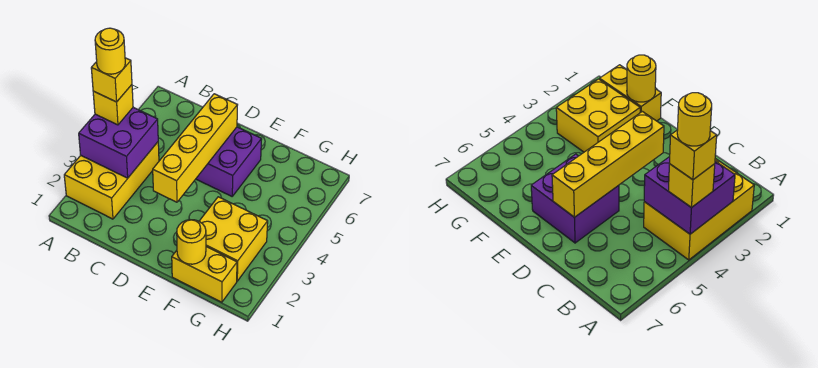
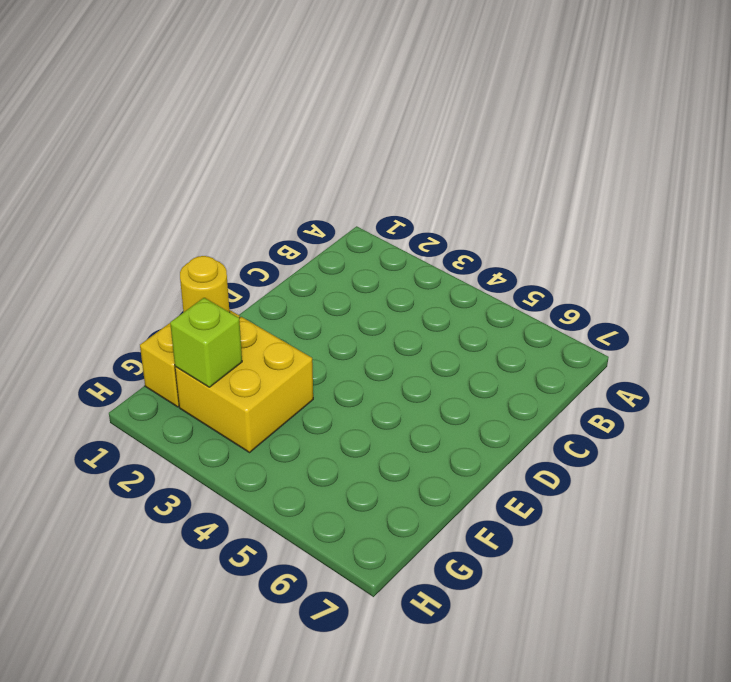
lime brick G2 level 2 -> none
none -> yellow brick A2:B4 level 1
none -> purple brick D5:E6 level 1

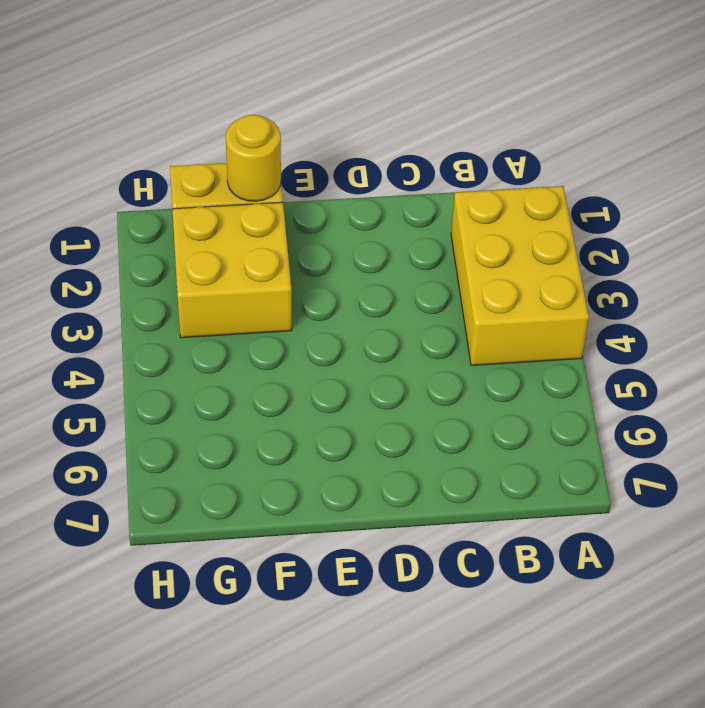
none -> purple brick D5:E6 level 1
none -> purple brick A3:B4 level 2

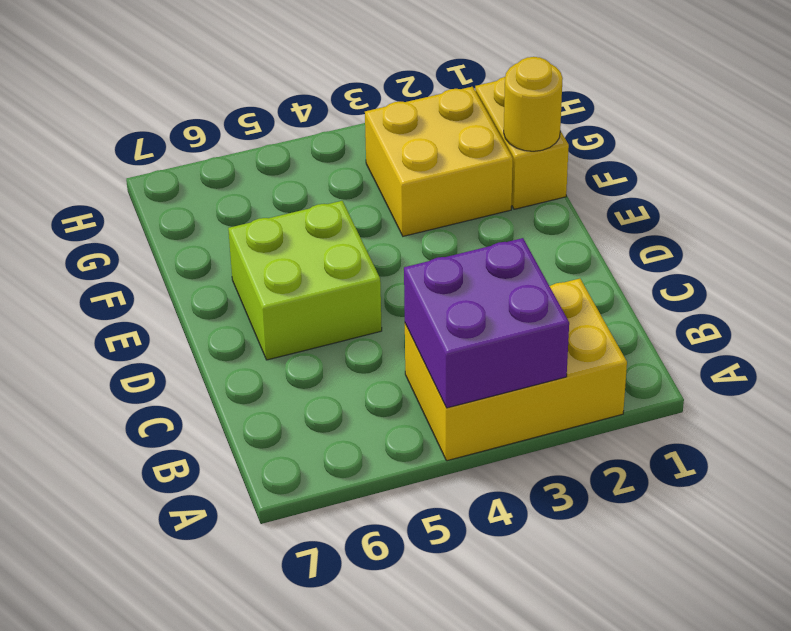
lime brick D5:E6 level 1 -> purple brick D5:E6 level 1
none -> yellow brick D3:D6 level 2
none -> yellow brick A4 level 3

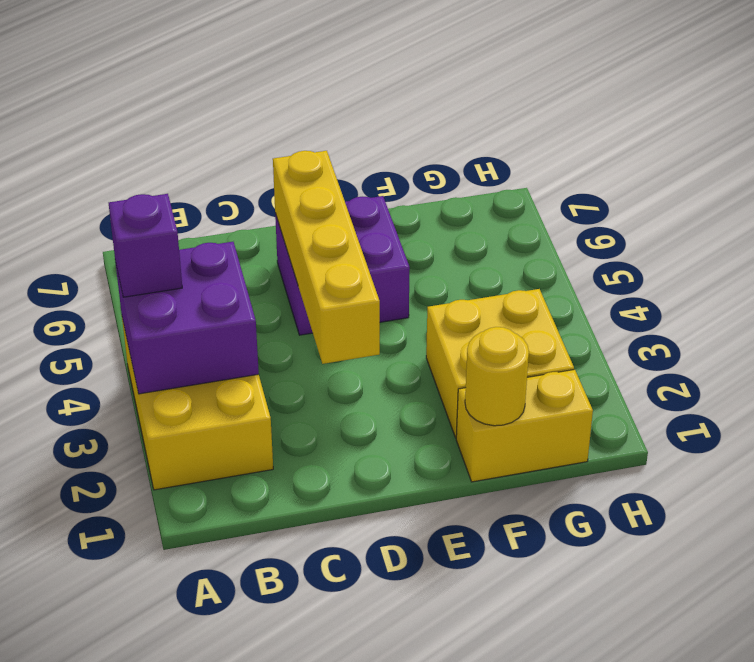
purple brick A4 level 3 -> yellow brick A4 level 3
none -> yellow brick A4 level 4
none -> yellow round brick A4 level 5

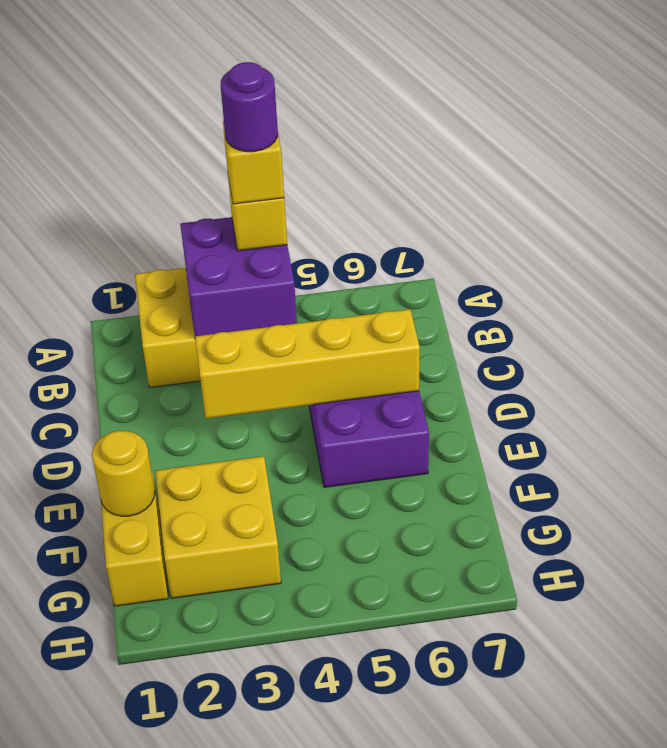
purple round brick A4 level 5 -> yellow round brick A4 level 5

